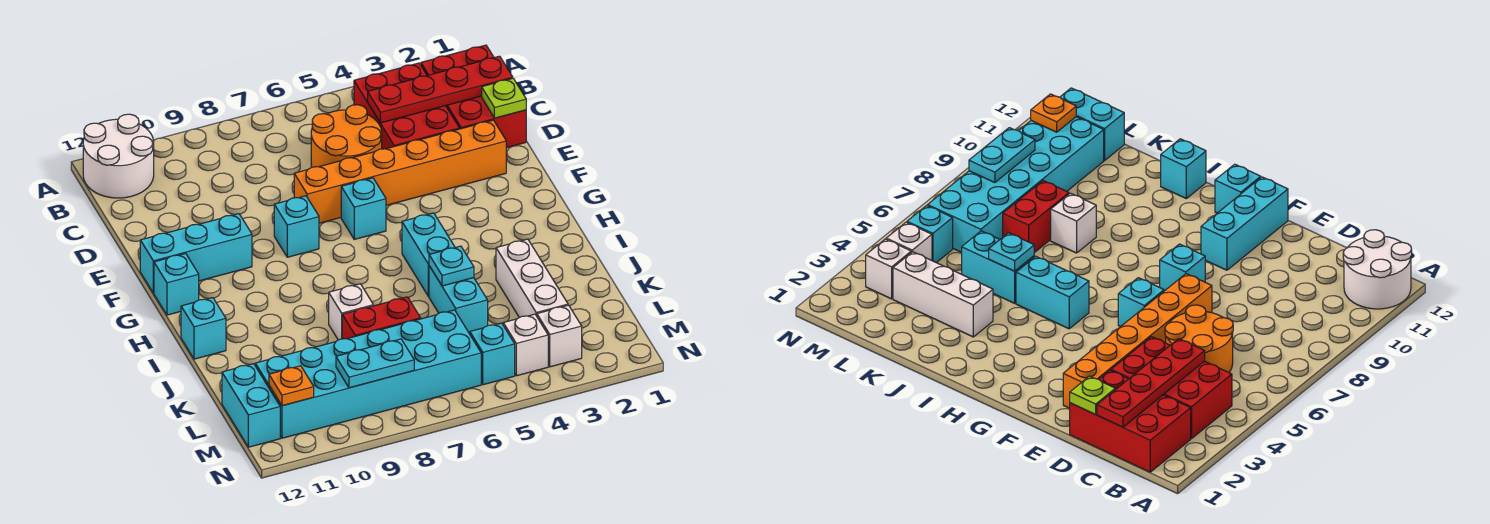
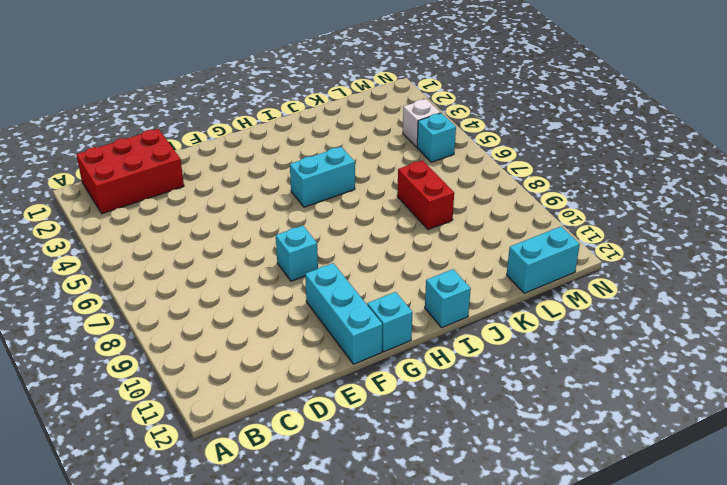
none -> white round brick A11:B12 level 1
none -> red brick B3:D4 level 1
none -> orange round brick C5:D6 level 1

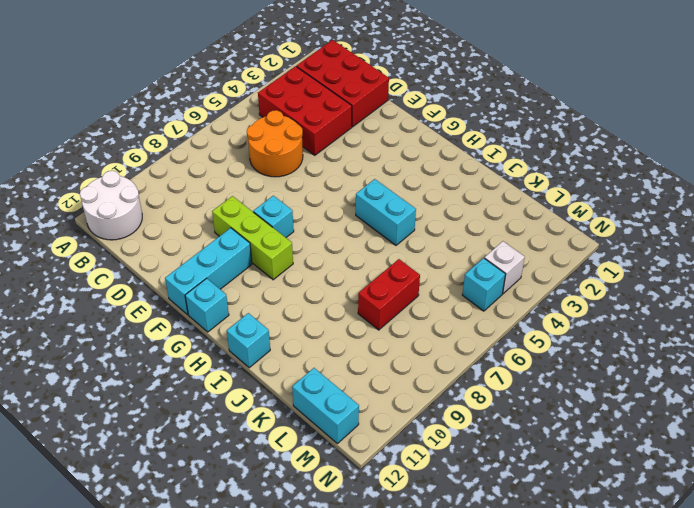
lime brick E9:G9 level 1 -> none
none -> orange brick E2:E7 level 1
none -> cyan brick F6 level 1
none -> white brick J3:L3 level 1

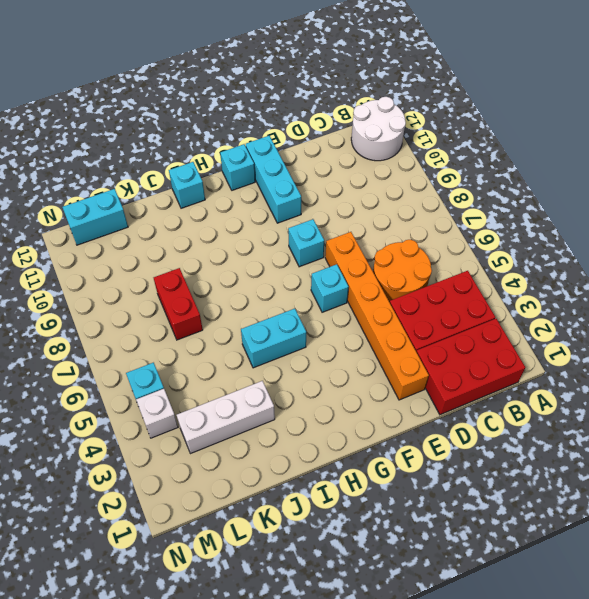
none -> cyan brick J5:K5 level 1
none -> white brick J8 level 1
none -> cyan brick L6:M11 level 1

